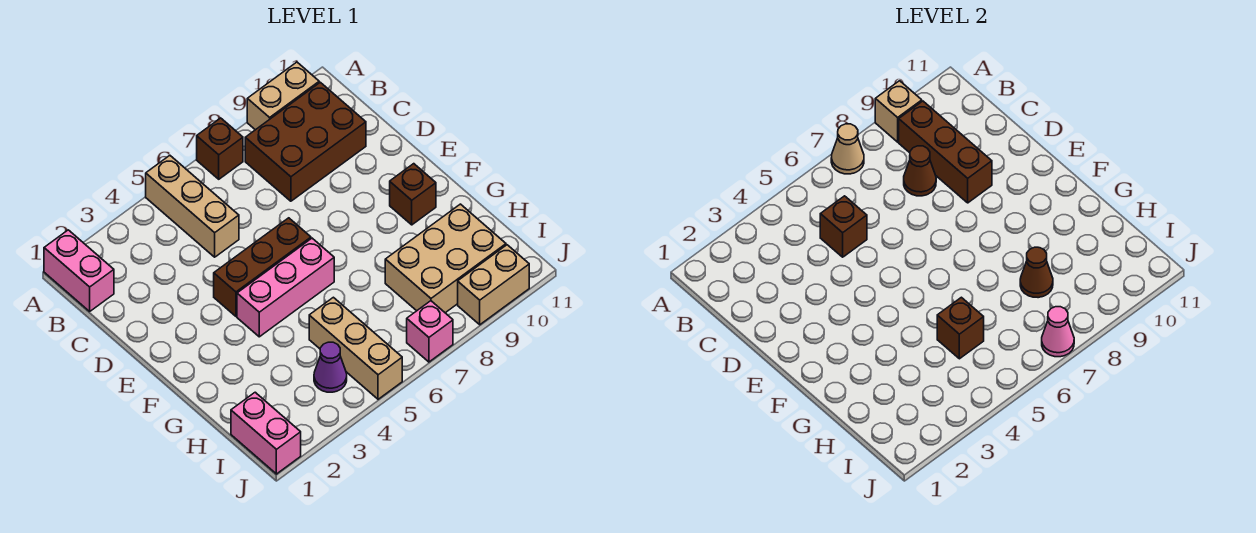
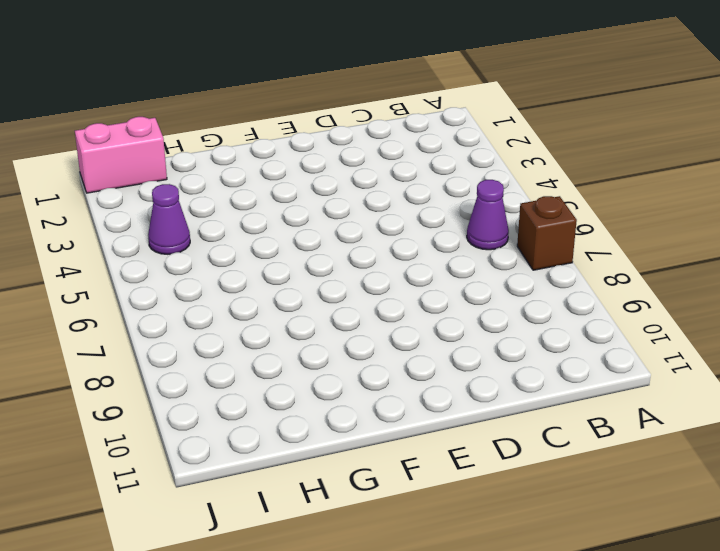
purple cone B6 level 1 -> none
none -> pink brick A1:B1 level 1
none -> tan brick A5:C5 level 1
none -> tan brick A9:A10 level 1

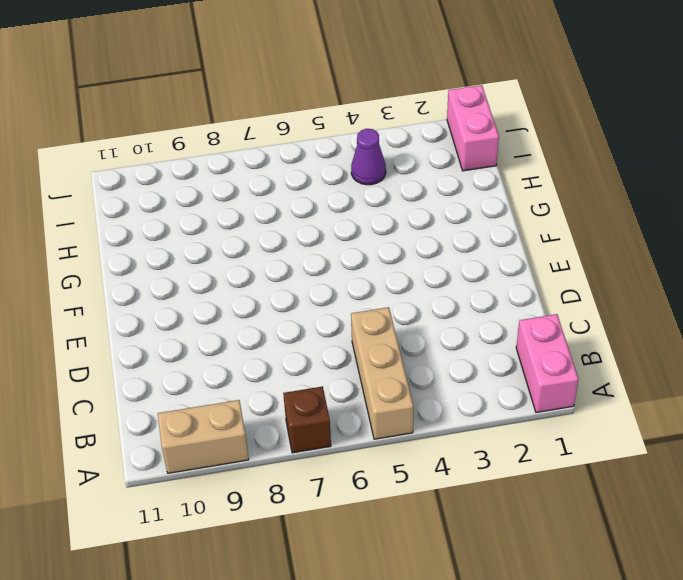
none -> brown brick B8:C10 level 1
none -> brown brick E4:E6 level 1
none -> pink brick F4:F6 level 1

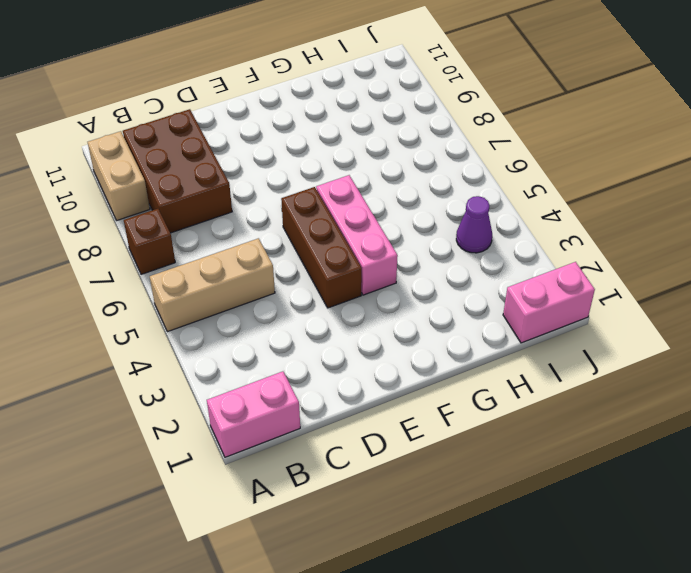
none -> brown brick F10 level 1
none -> tan brick H5:J5 level 1
none -> tan brick H8:I10 level 1

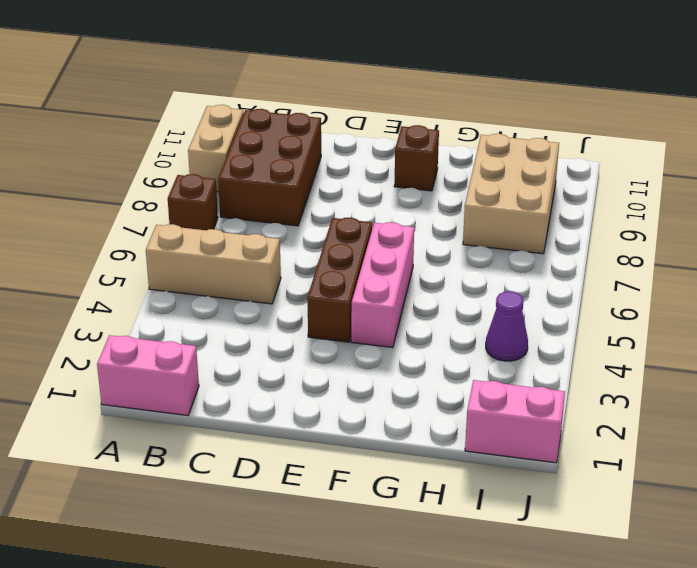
none -> tan brick H5:J5 level 1
none -> pink brick J7 level 1
none -> tan brick J9:J10 level 1

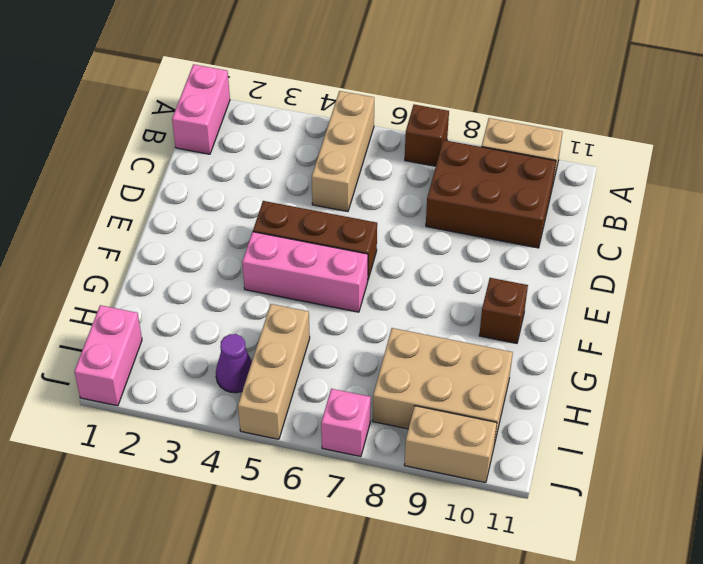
none -> tan cone A7 level 2
none -> tan brick A9 level 2
none -> brown brick B9:D9 level 2

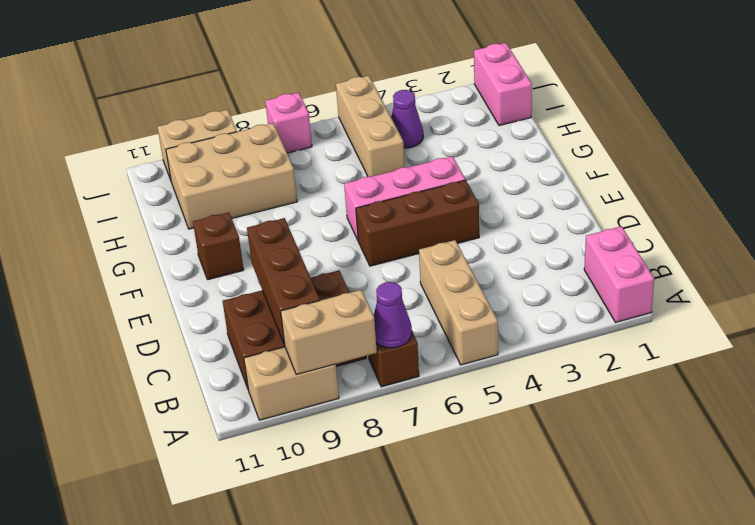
purple cone A7 level 2 -> tan cone A7 level 2
tan brick A8:A9 level 2 -> tan brick A9 level 2
none -> brown brick C5 level 2
none -> brown cone C8 level 2
none -> brown brick H5 level 2

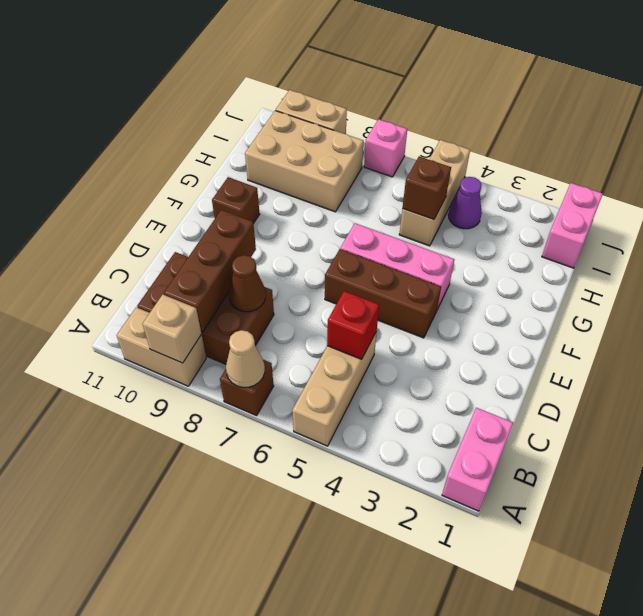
red brick C5 level 2 -> brown brick C5 level 2
none -> brown cone H8 level 2
none -> pink cone J7 level 2

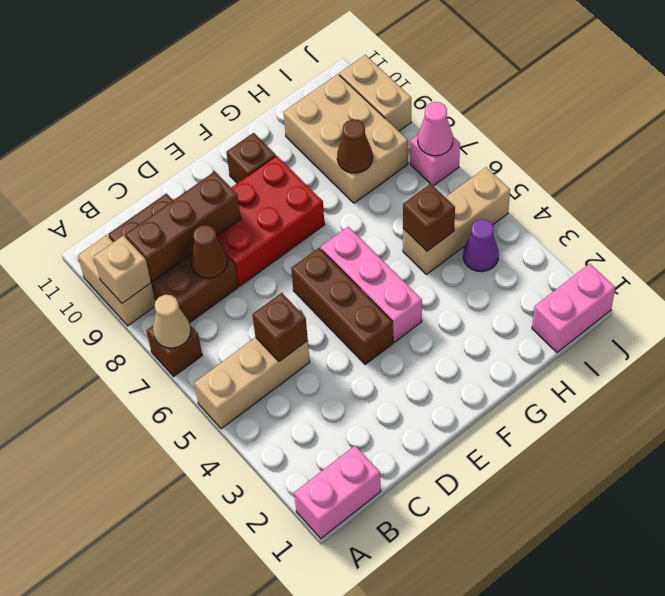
red brick D8:F9 level 1 -> none

